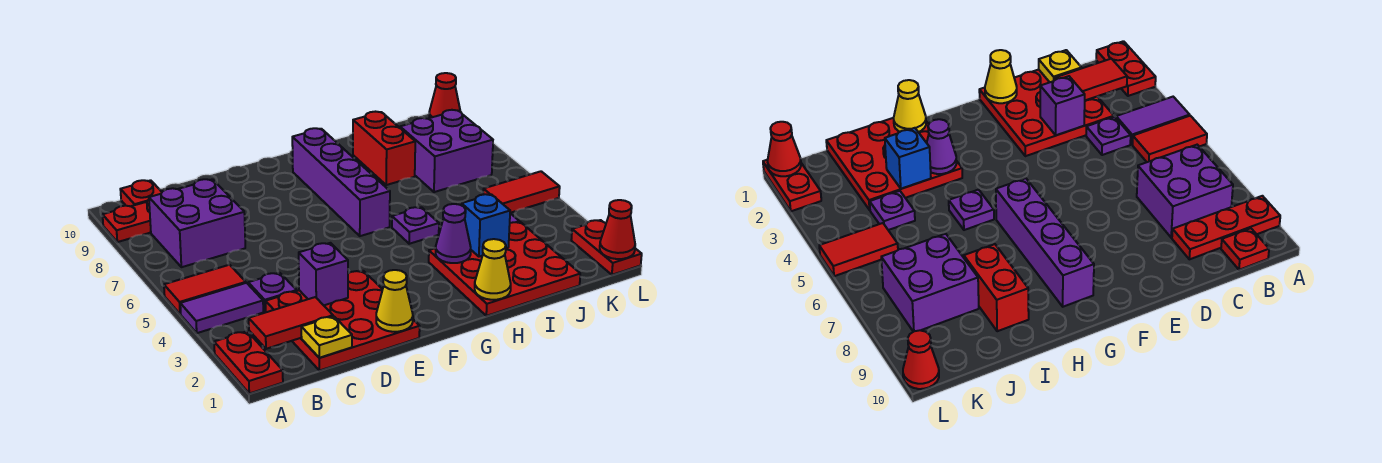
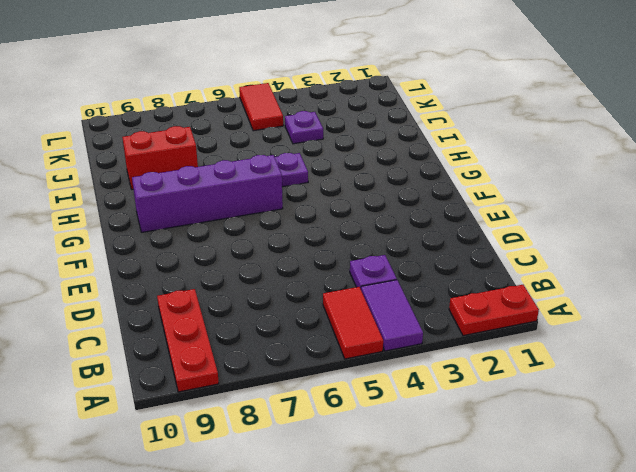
none -> purple brick B7:C8 level 1
none -> red plate B10 level 1
none -> red plate C1:E3 level 1

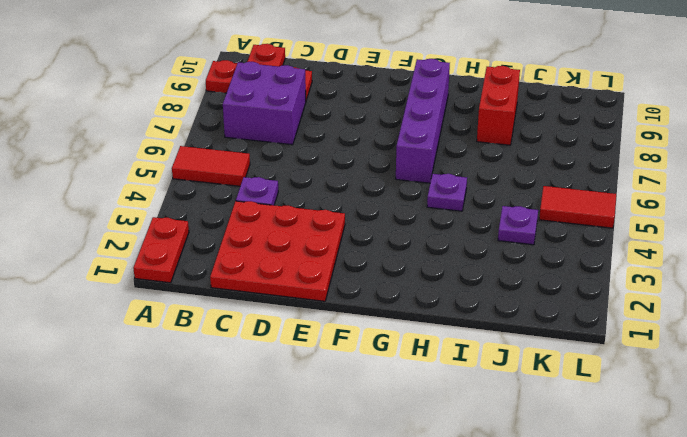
none -> purple tile A4:B4 level 1
none -> red plate H1:J3 level 1
none -> purple brick J7:K8 level 1

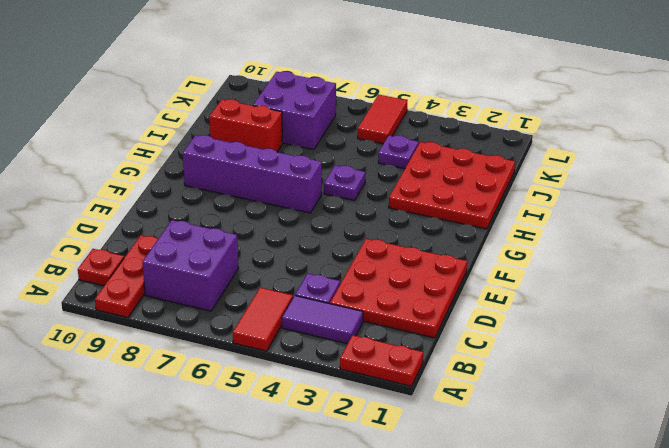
purple tile B3:B4 level 1 -> purple tile A4:B4 level 1
none -> red plate L1:L2 level 1
none -> red cone L10 level 1
none -> red tile B2:C2 level 2

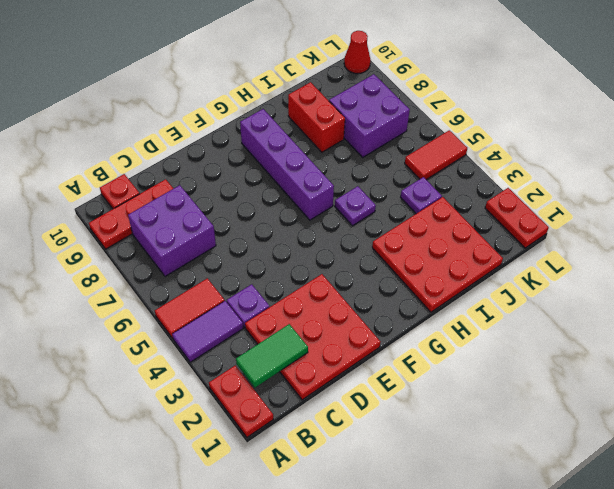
green tile B2:C2 level 2 -> red tile B2:C2 level 2
none -> yellow plate C1 level 2
none -> purple brick D3 level 2
none -> yellow cone E1 level 2

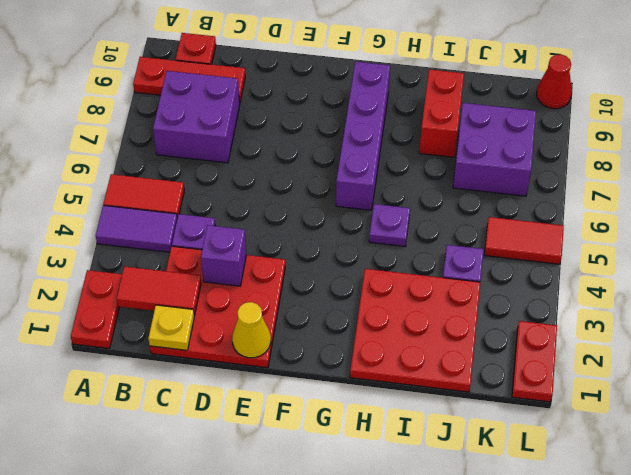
none -> yellow cone H1 level 2
none -> purple cone H3 level 2
none -> blue brick I3 level 2

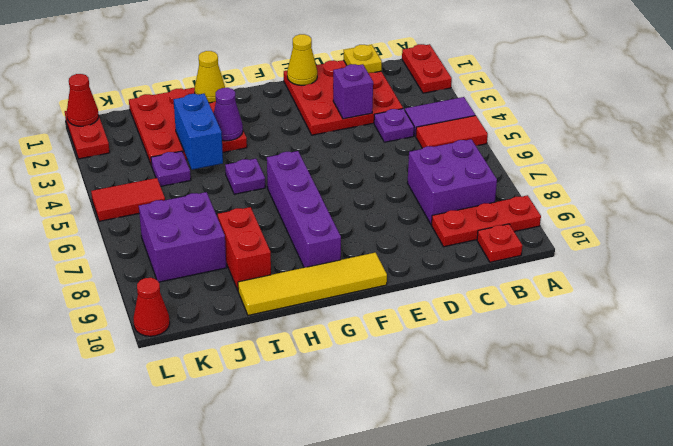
yellow tile F10:I10 level 1 -> none
blue brick I3:I4 level 2 -> blue brick I3 level 2
none -> red tile B2:C2 level 2

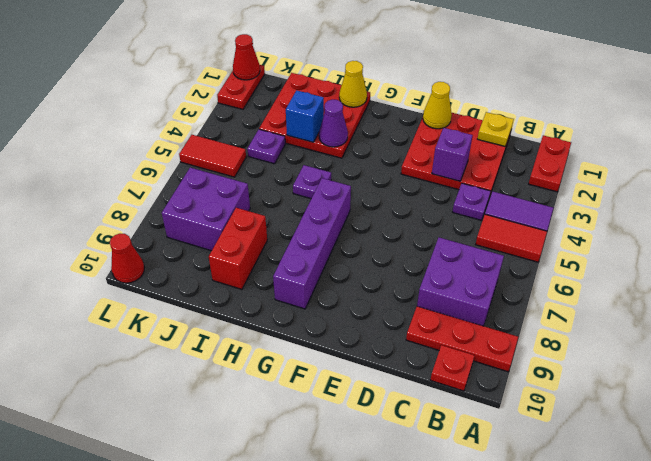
none -> red tile B2:C2 level 2

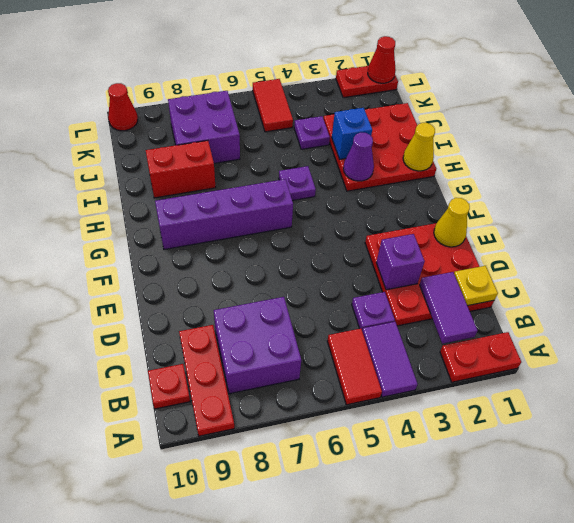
purple tile B2:C2 level 2 -> red tile B2:C2 level 2

